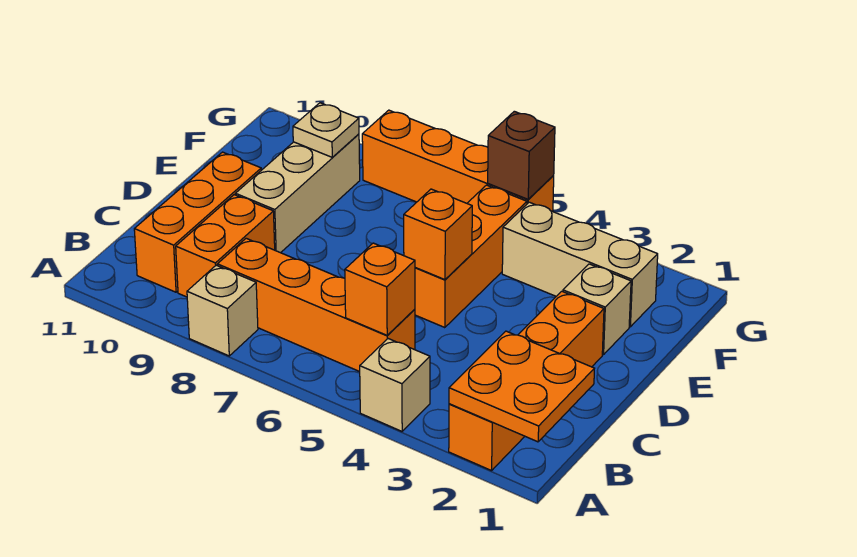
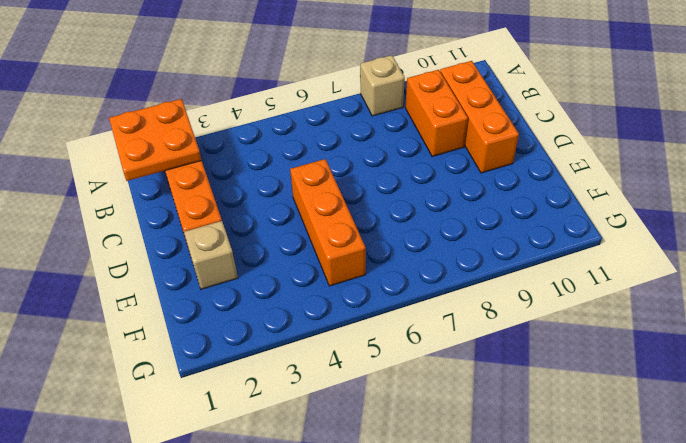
none -> tan brick A4 level 1
none -> orange brick B5:B8 level 1
none -> tan brick D9:F9 level 1

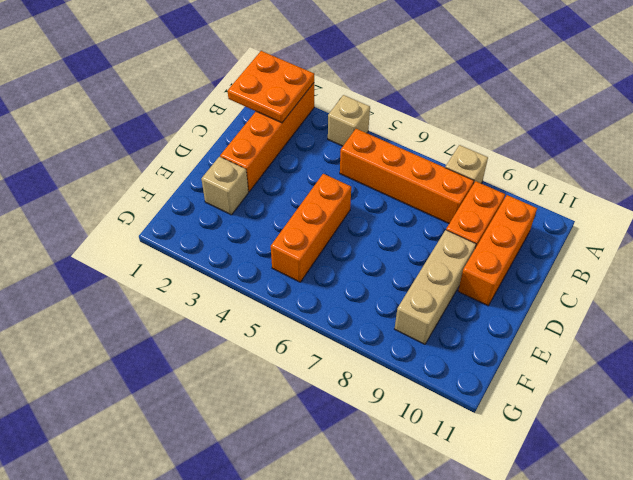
none -> tan brick F2:F4 level 1
none -> orange brick G5:G8 level 1
none -> orange brick B5 level 2

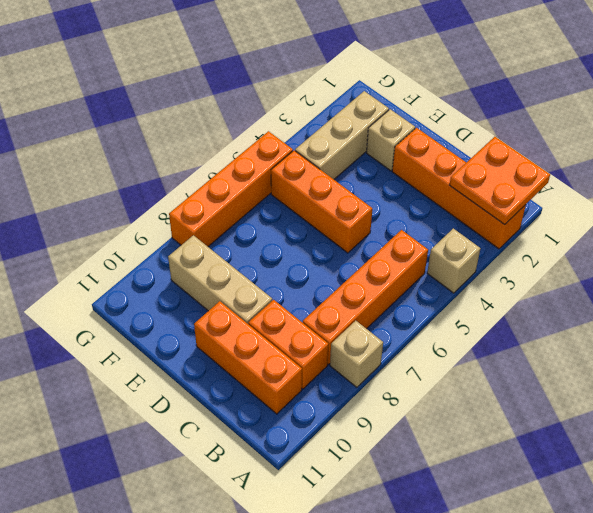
none -> orange brick B5 level 2
none -> orange brick D5 level 2
none -> tan plate F9 level 2

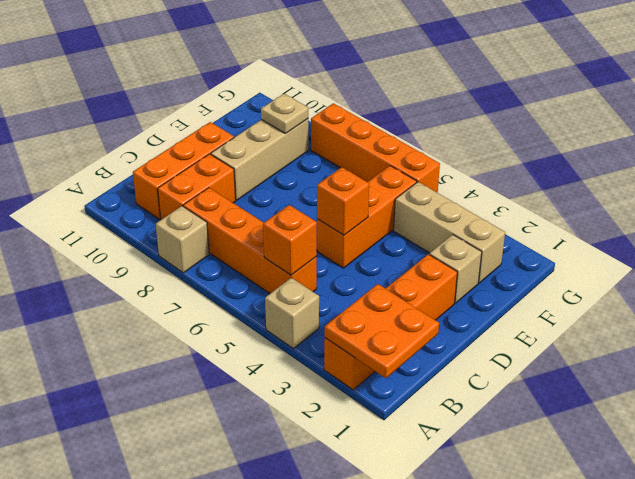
none -> brown brick G5 level 2

